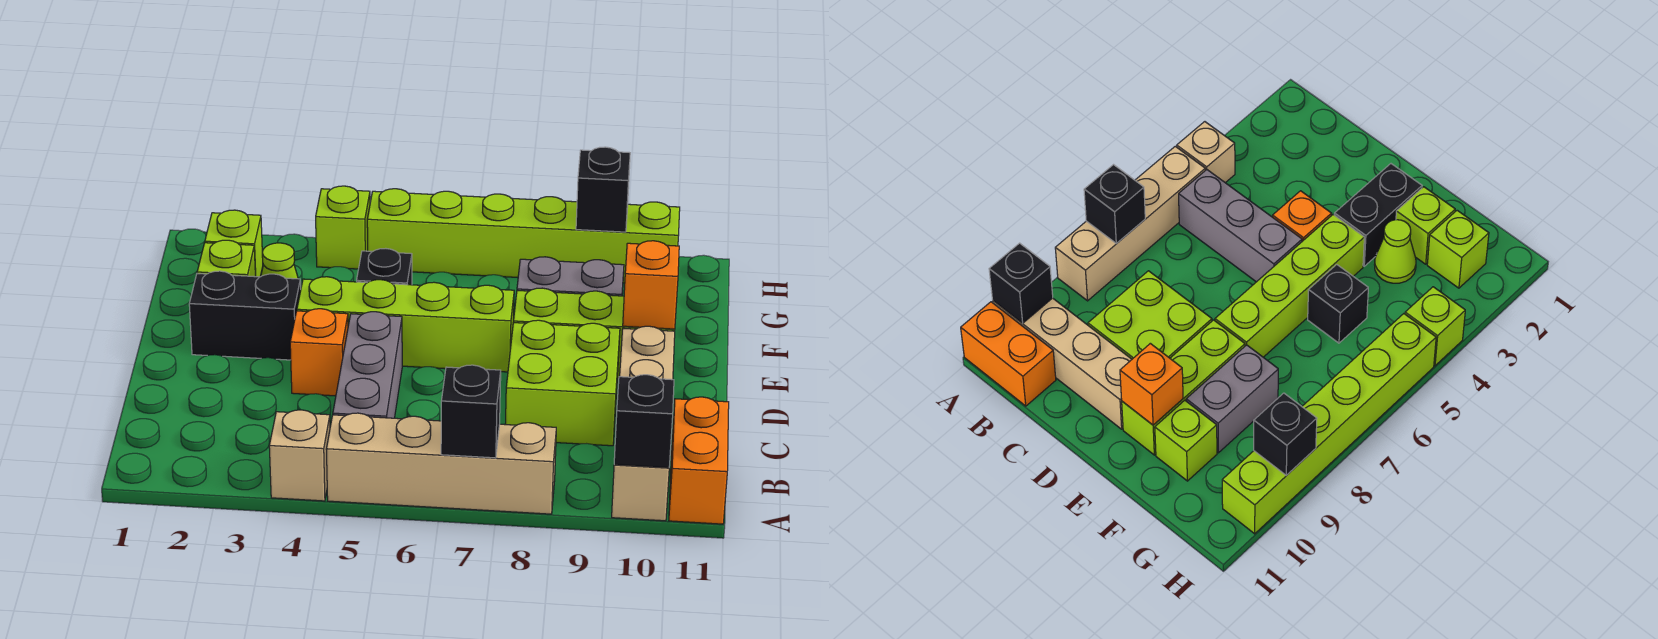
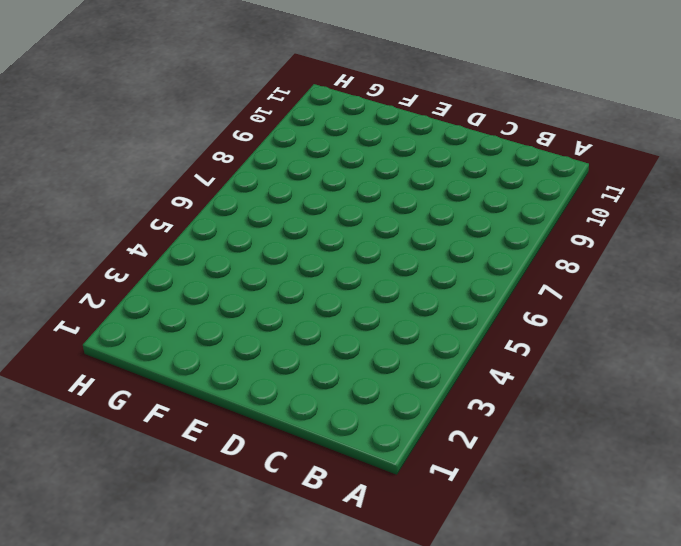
none -> tan brick A4 level 1
none -> tan brick A5:A8 level 1
none -> tan brick A10:D10 level 1

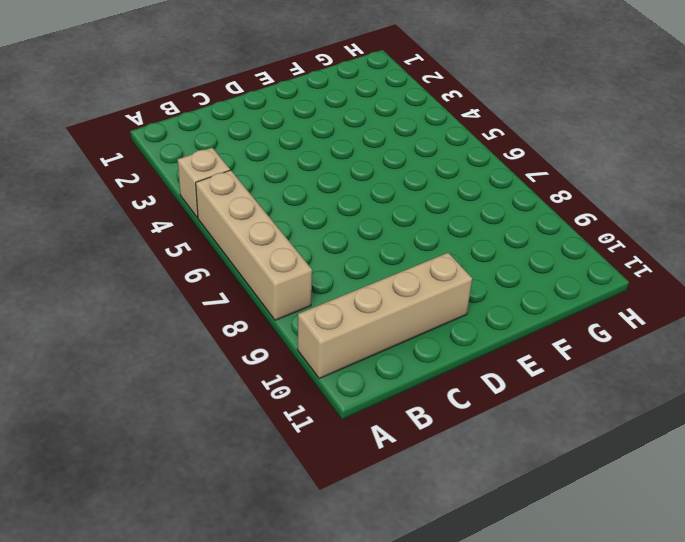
none -> orange brick A11:B11 level 1
none -> grey brick B5:D5 level 1
none -> lime brick C8:D9 level 1

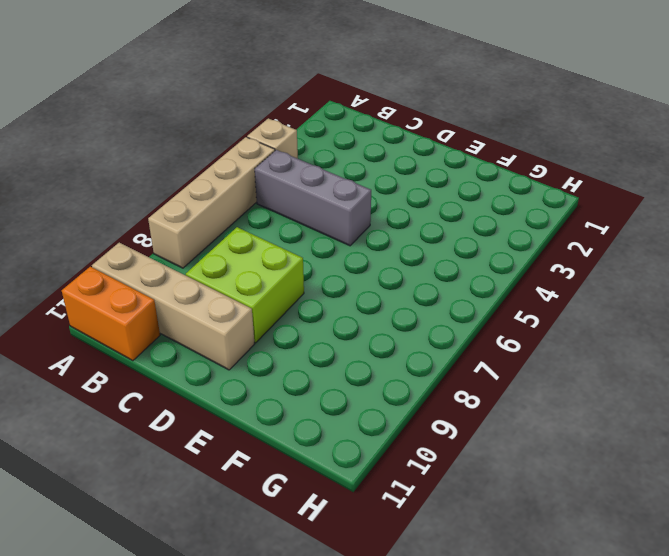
none -> orange brick D4 level 1
none -> black brick E2:E3 level 1
none -> lime brick E4:E7 level 1

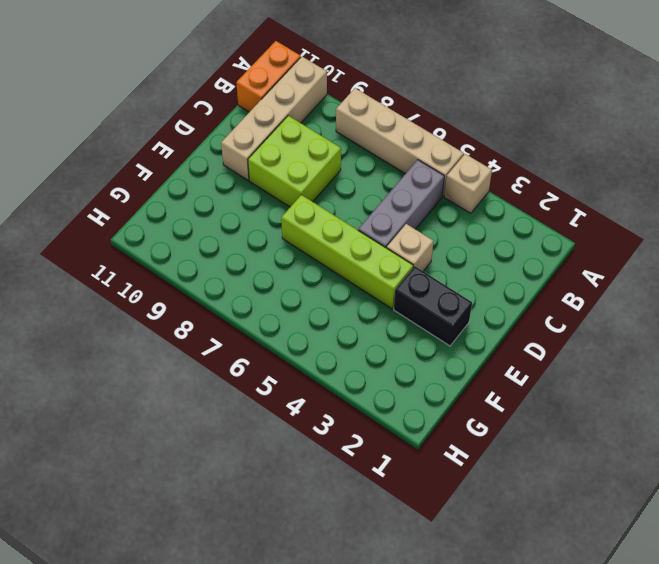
tan brick D4 level 1 -> orange brick D4 level 1
none -> lime brick E8:E10 level 1
none -> lime brick F2 level 1
none -> lime cone F3 level 1

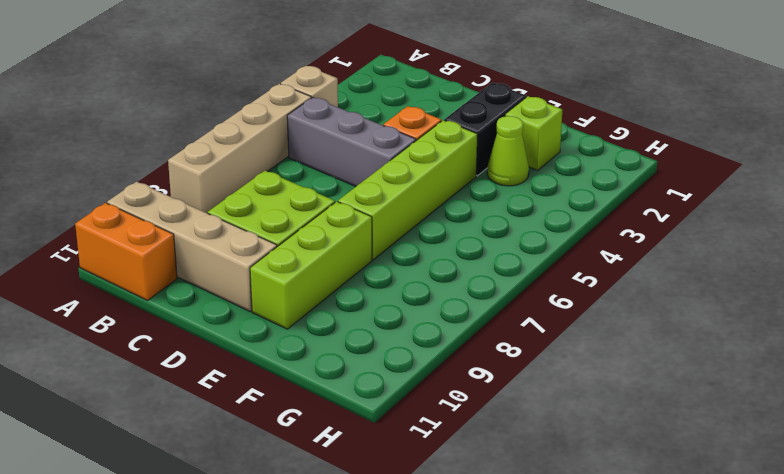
none -> black brick F5 level 1
none -> grey brick F8:F9 level 1
none -> lime brick F10 level 1

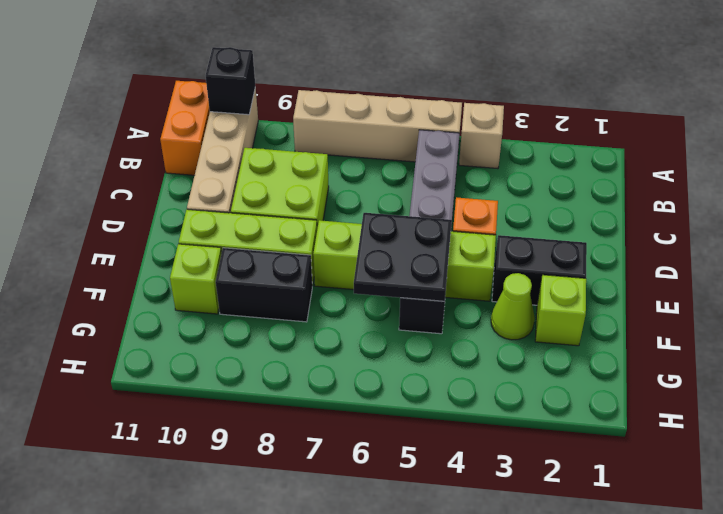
black plate E5:F6 level 2 -> none
black brick F8:F9 level 1 -> grey brick F8:F9 level 1
none -> lime brick G2 level 1
none -> lime brick H4 level 1
none -> lime brick H5:H10 level 1

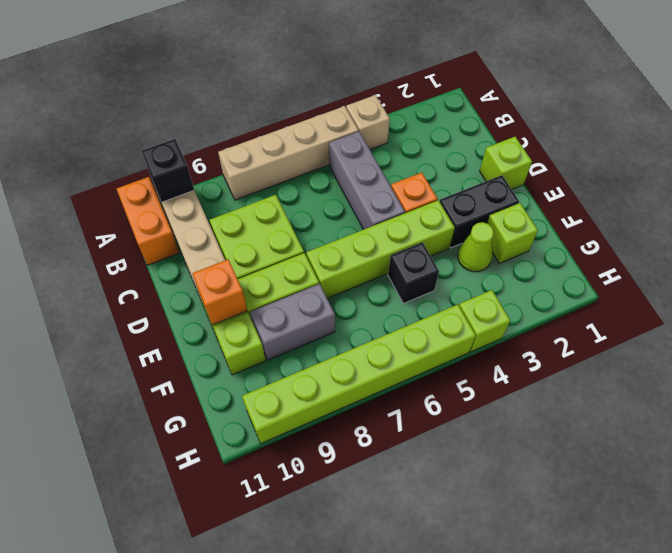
lime brick D1 level 1 -> lime brick G2 level 1
none -> black brick A7 level 2
none -> black brick H9 level 2

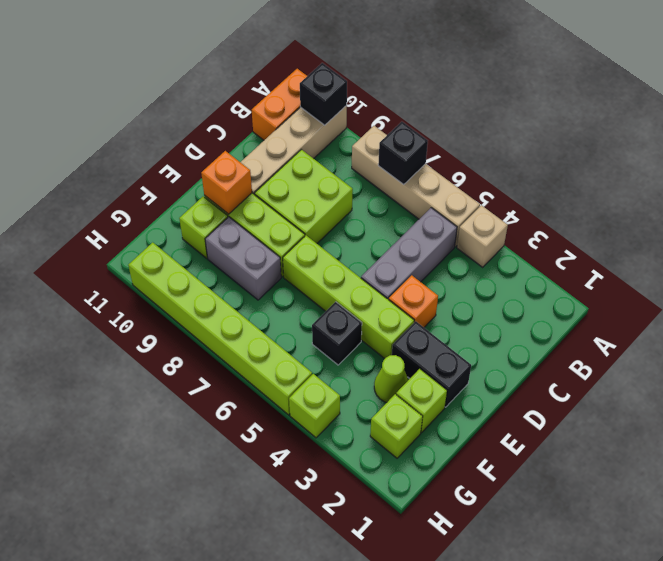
none -> black brick H9 level 2

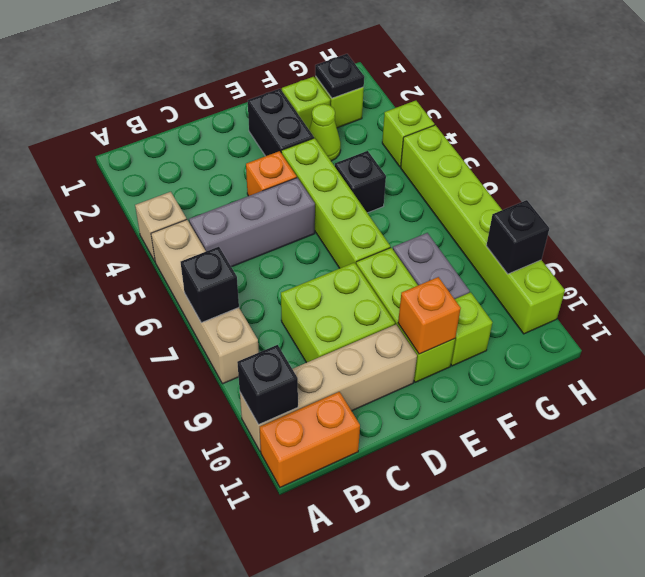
black plate G2 level 2 -> none

